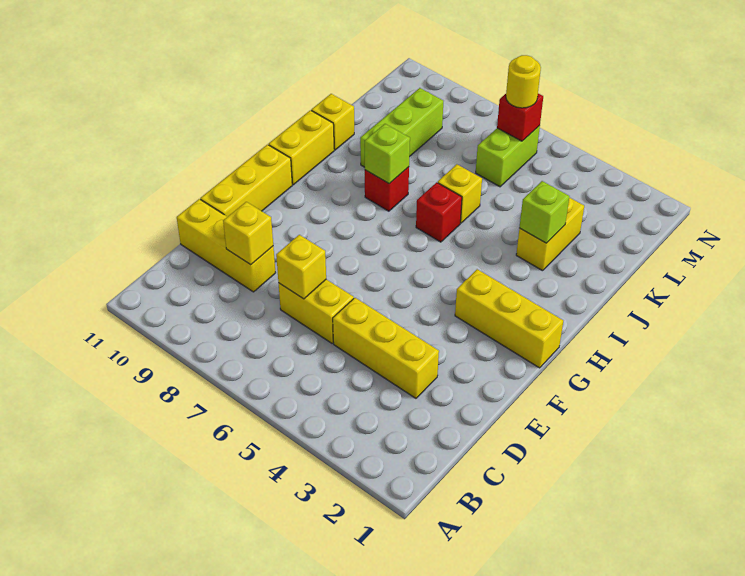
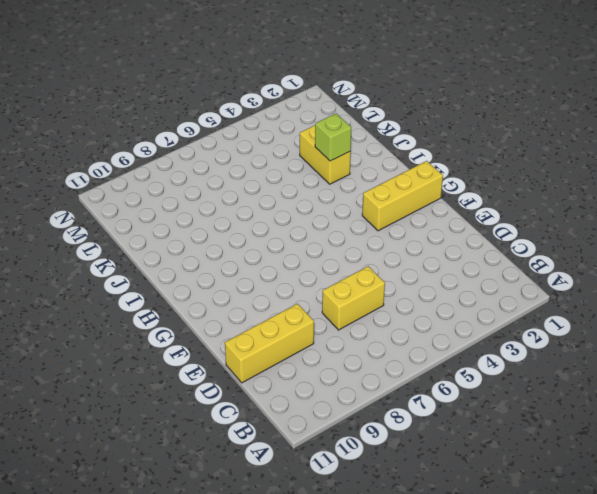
none -> yellow brick D3:D5 level 1
none -> yellow brick E11:G11 level 1
none -> yellow brick H11:I11 level 1

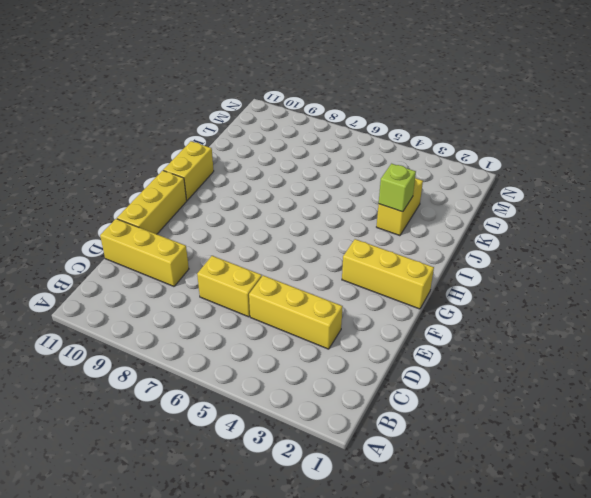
none -> red brick I6 level 1
none -> red brick I8 level 1
none -> yellow brick J6 level 1

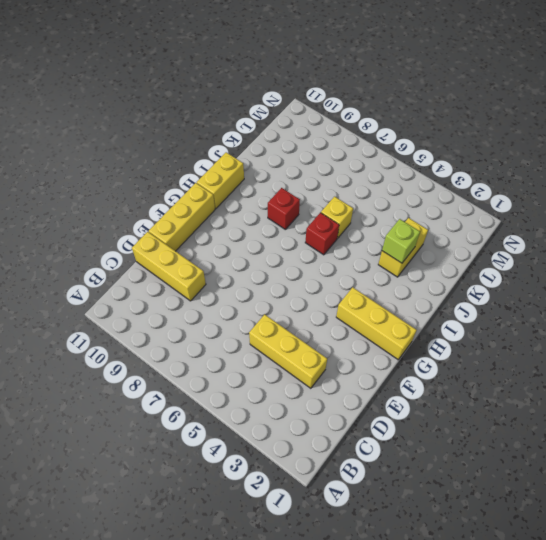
none -> yellow brick D6:D7 level 1
none -> lime brick J9:L9 level 1
none -> yellow brick J11 level 1

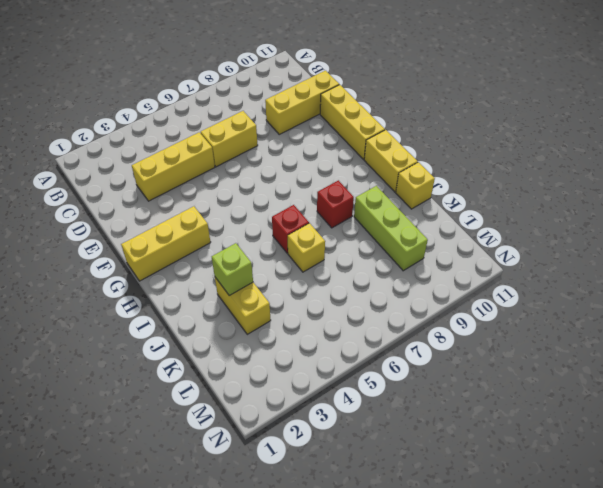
none -> lime brick L6:M6 level 1
none -> yellow brick D7 level 2
none -> yellow brick D9 level 2

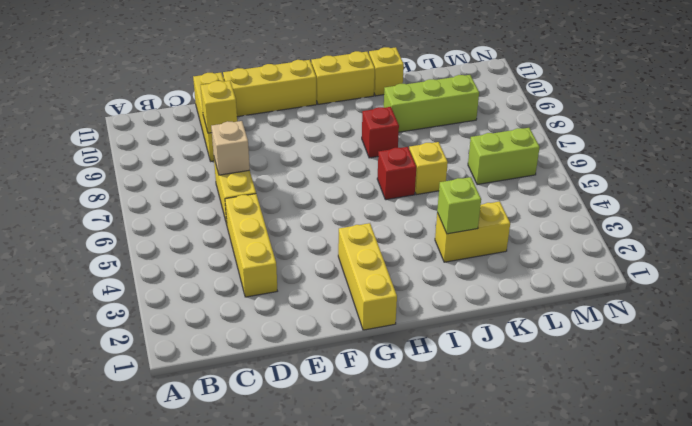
tan brick D7 level 2 -> yellow brick D7 level 2
none -> lime brick I8 level 2
none -> red brick M6 level 2
none -> yellow round brick M6 level 3

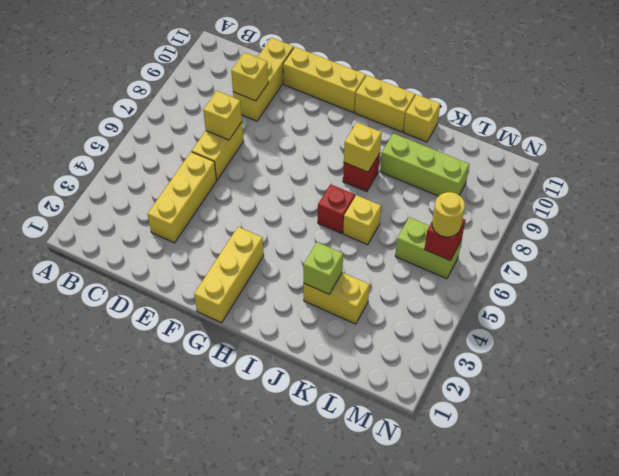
yellow brick I8 level 2 -> lime brick I8 level 2

